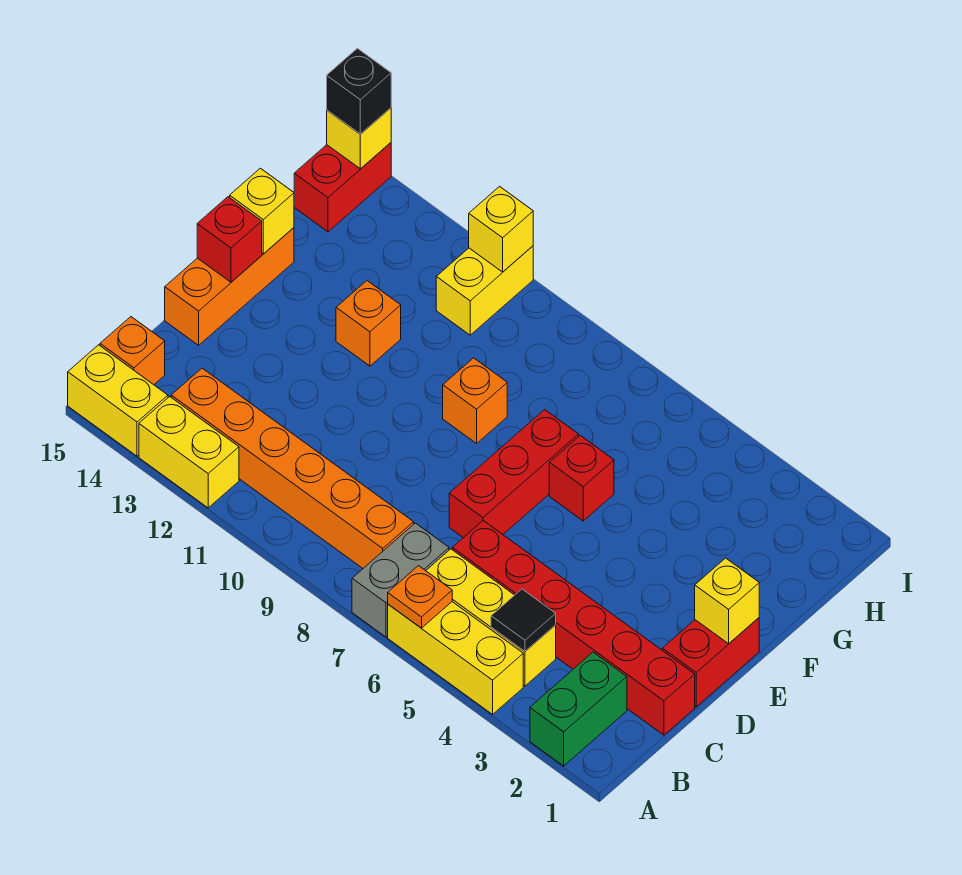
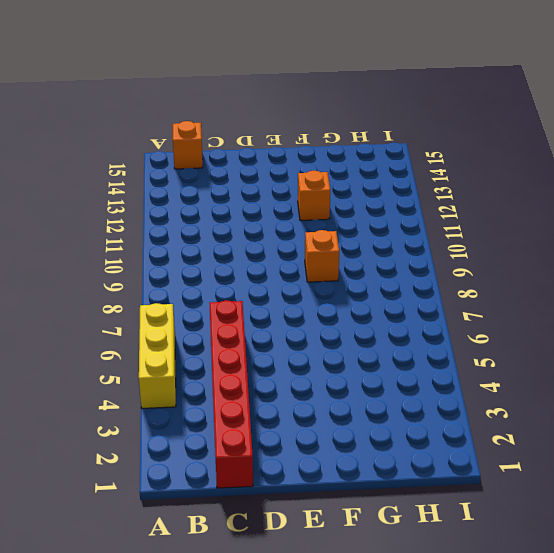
none -> green brick A2:B2 level 1
none -> grey brick A7:B7 level 1
none -> yellow brick A12:A13 level 1

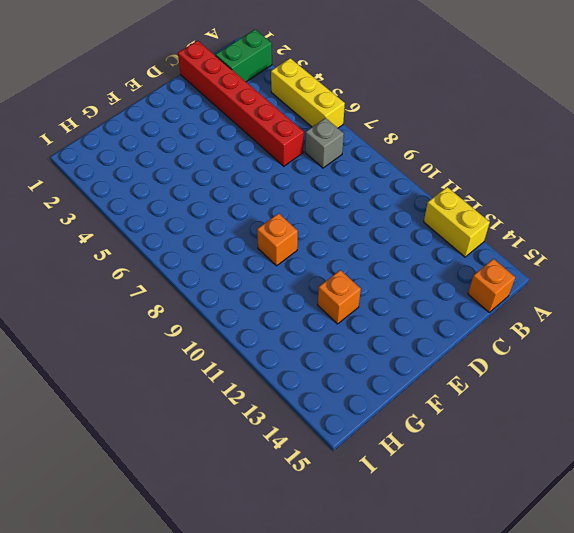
grey brick B7 level 1 -> grey brick A7:B7 level 1
none -> yellow brick A14:A15 level 1
none -> yellow brick B4:B6 level 1
none -> orange brick B8:B13 level 1

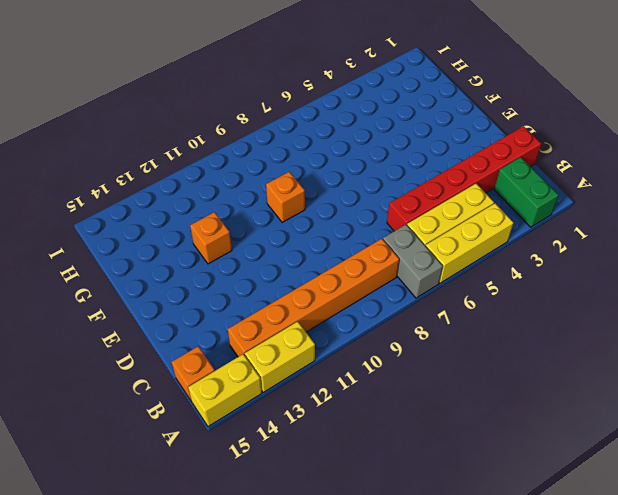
none -> red brick D1:E1 level 1
none -> red brick D7:F7 level 1
none -> orange brick D15:F15 level 1

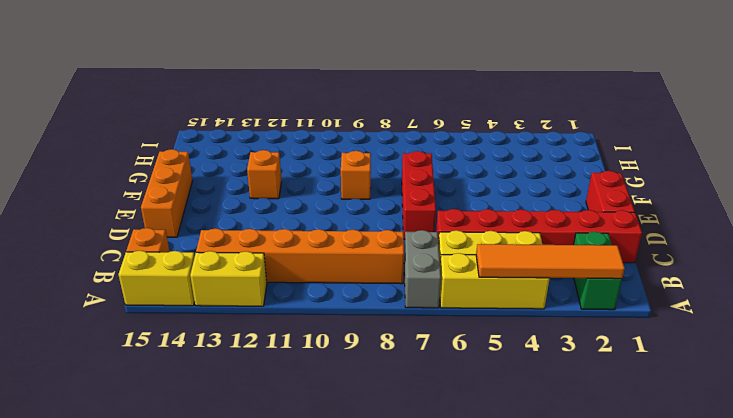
orange tile A2:A5 level 2 -> none
none -> red brick F6 level 1
none -> yellow brick H11:I11 level 1
none -> red brick H15:I15 level 1

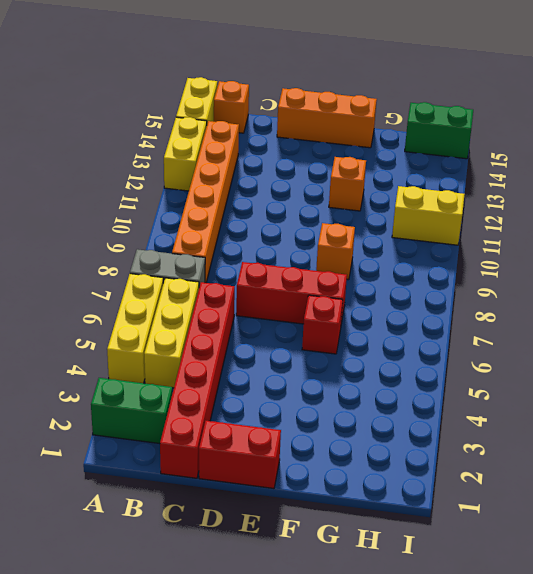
green brick H15:I15 level 1 -> red brick H15:I15 level 1
none -> orange plate A6 level 2
none -> black tile B4 level 2
none -> yellow brick E1 level 2

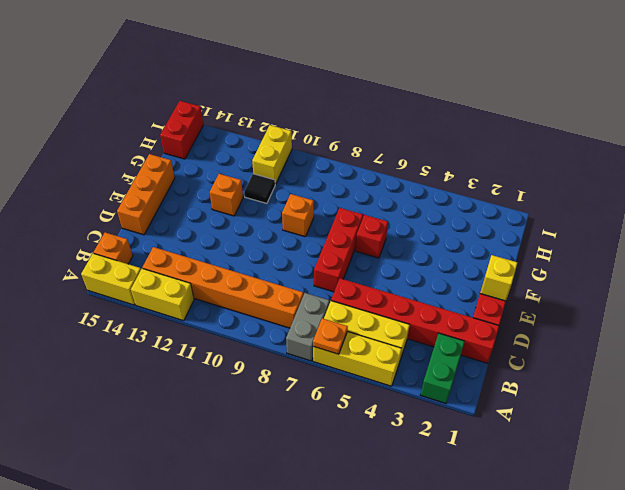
black tile G11 level 1 -> black tile B4 level 2
none -> red brick E15 level 2
none -> yellow brick F15 level 2
none -> yellow brick I11 level 2

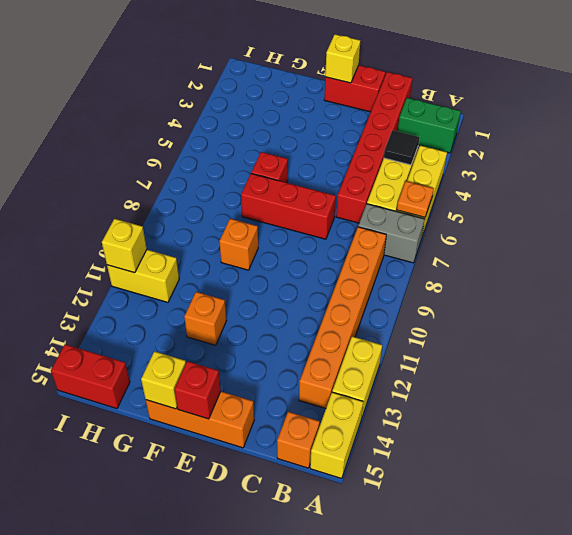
none -> yellow brick I15 level 2
none -> black brick I15 level 3

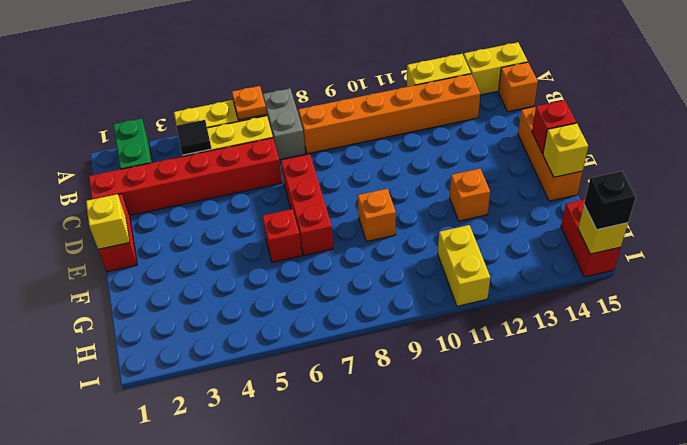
none -> yellow brick I11 level 2

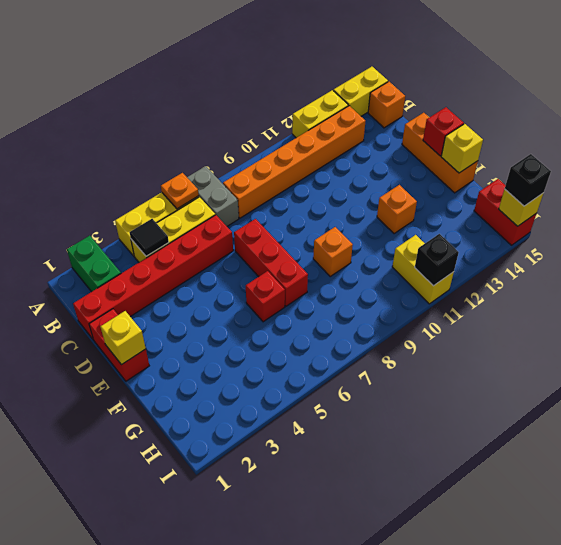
black brick I11 level 2 -> yellow brick I11 level 2

